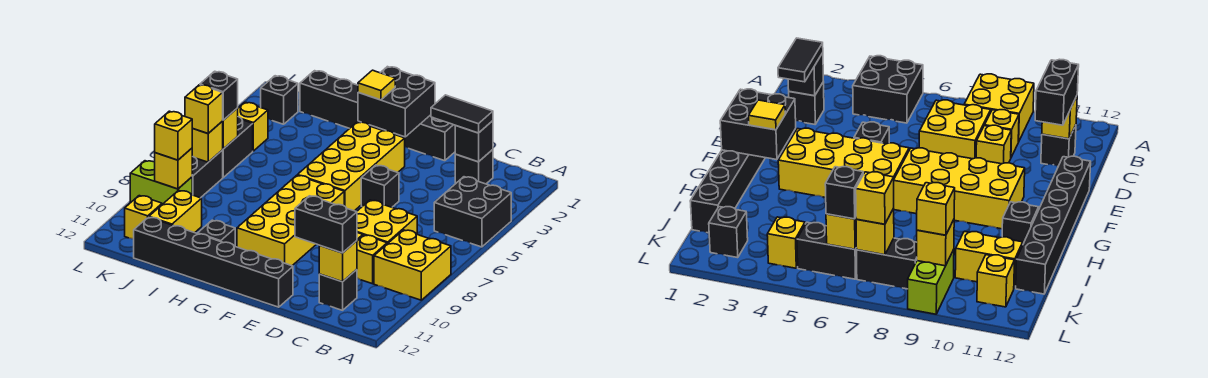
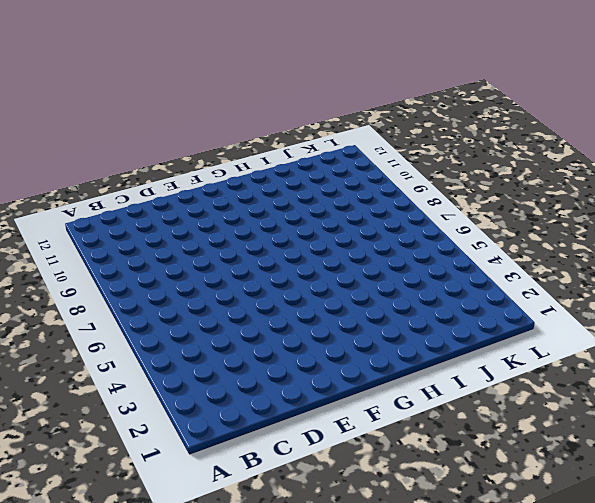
none -> black brick A4:B5 level 1
none -> yellow brick A8:B9 level 1
none -> black brick C2 level 1
none -> yellow brick C7:D8 level 1

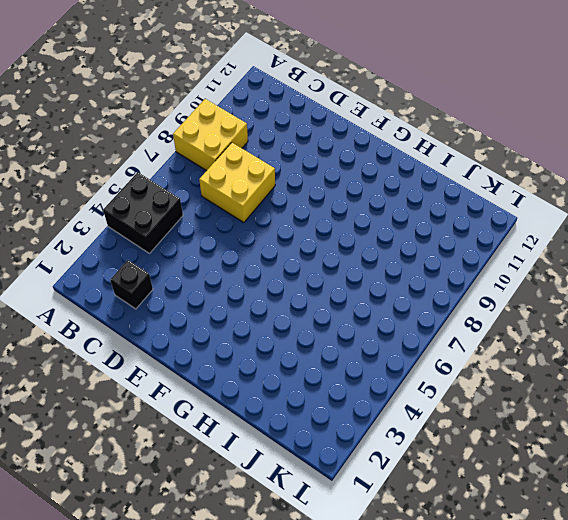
none -> yellow brick C9 level 1
none -> black brick C11 level 1
none -> yellow brick D9 level 1
none -> black brick E1:J1 level 1

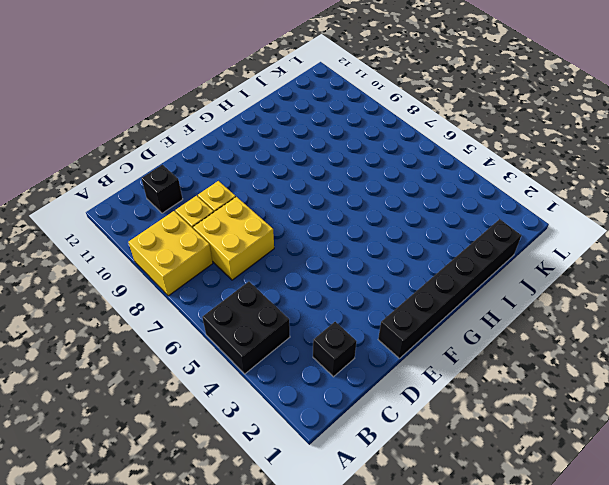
none -> black brick E5 level 1
none -> black brick E12:J12 level 1
none -> yellow brick F3:G6 level 1
none -> yellow brick F7:G10 level 1

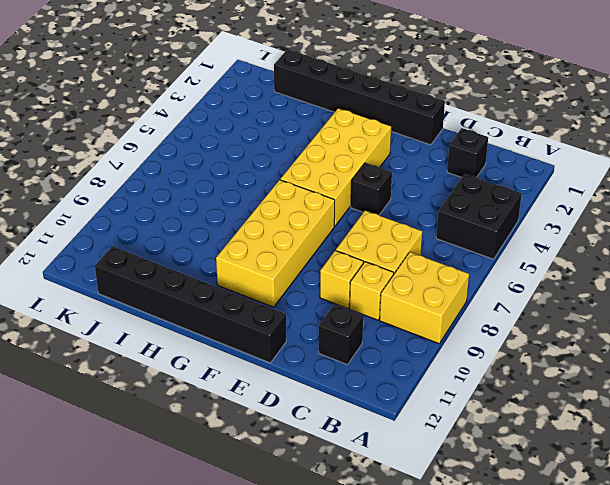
none -> black brick H11 level 1
none -> yellow brick J10:J11 level 1
none -> black brick K2 level 1
none -> yellow brick K4 level 1

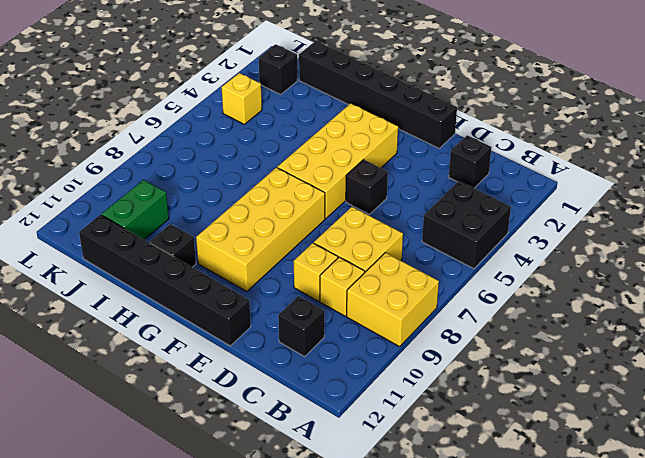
green brick J10:J11 level 1 -> yellow brick J10:J11 level 1
none -> black brick K5:K6 level 1
none -> black brick K7:K8 level 1
none -> lime brick K9:L9 level 1
none -> yellow brick K11 level 1

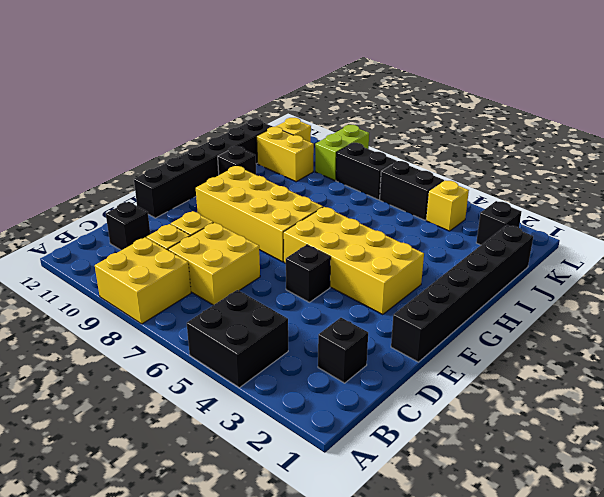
none -> black brick C2 level 2
none -> yellow brick C11 level 2
none -> black brick F1:G2 level 2
none -> yellow brick K6 level 2

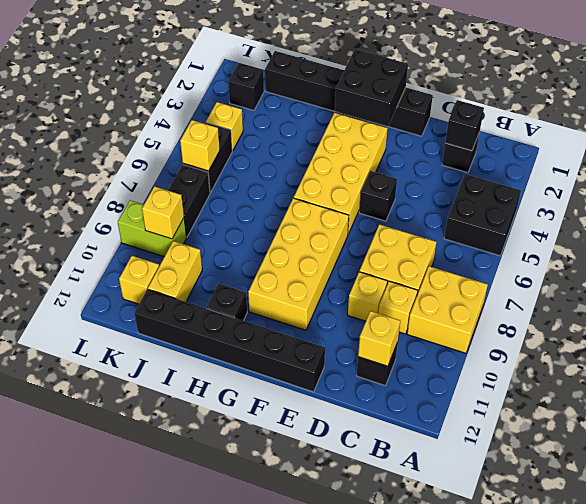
none -> yellow brick K7 level 2
none -> black tile C2:D2 level 3
none -> black brick C11:D11 level 3
none -> yellow tile G2 level 3

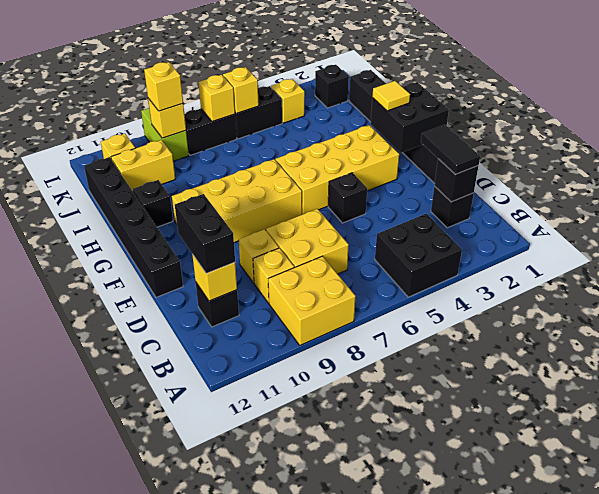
none -> black brick K6 level 3
none -> yellow brick K7 level 3

